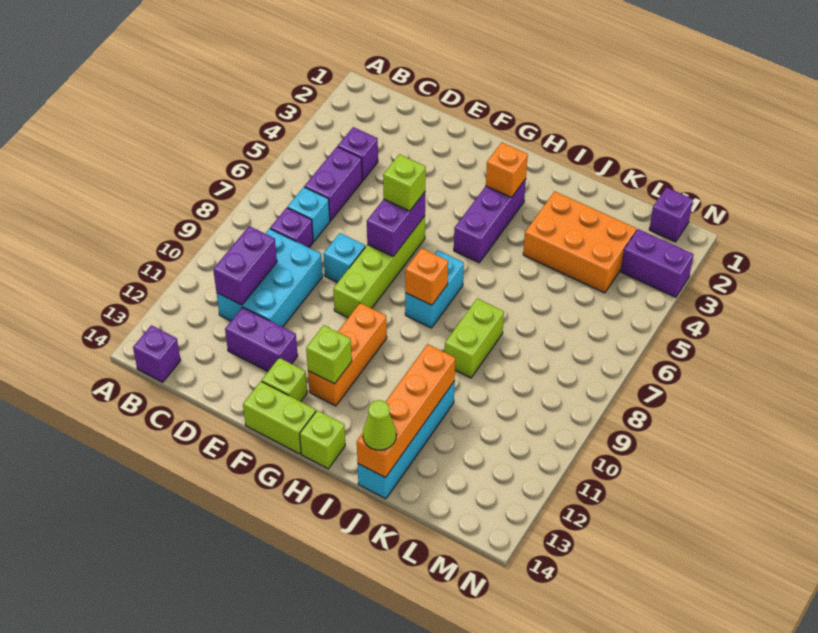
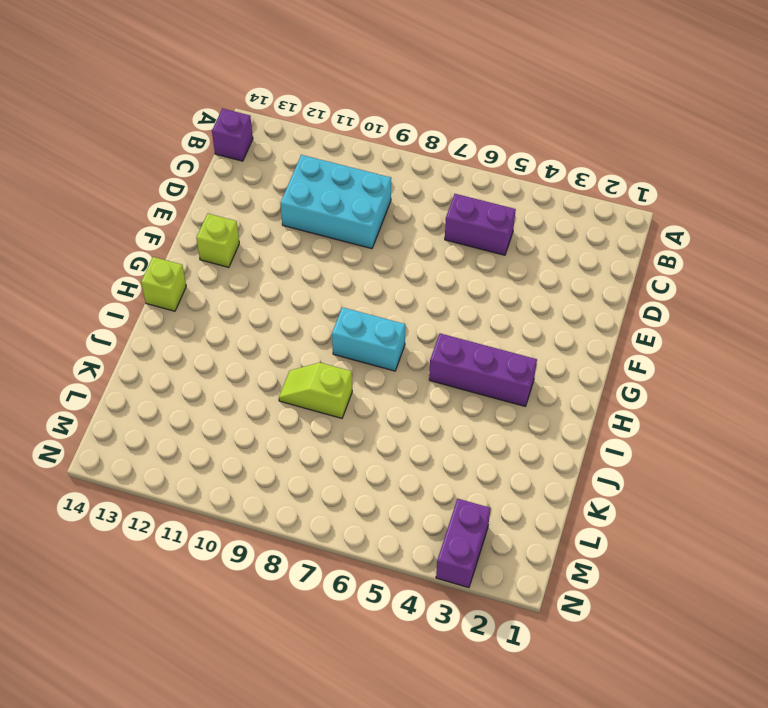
lime slope J8:J9 level 1 top 8 -> lime brick J8:J9 level 1
none -> purple brick C4 level 1
none -> cyan brick C7 level 1
none -> purple brick C8 level 1

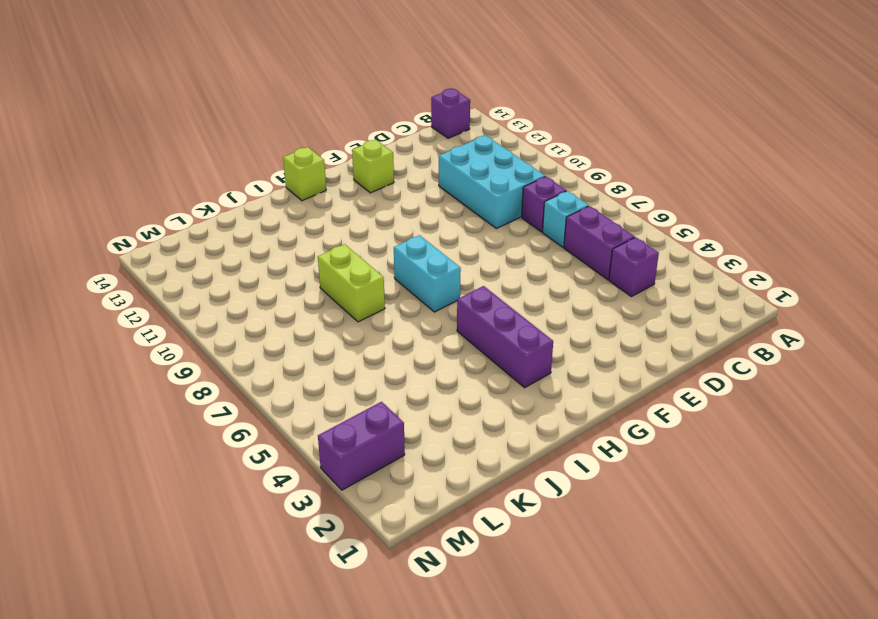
none -> purple brick D12:E12 level 1
none -> cyan brick E8 level 1
none -> lime brick F6:F9 level 1

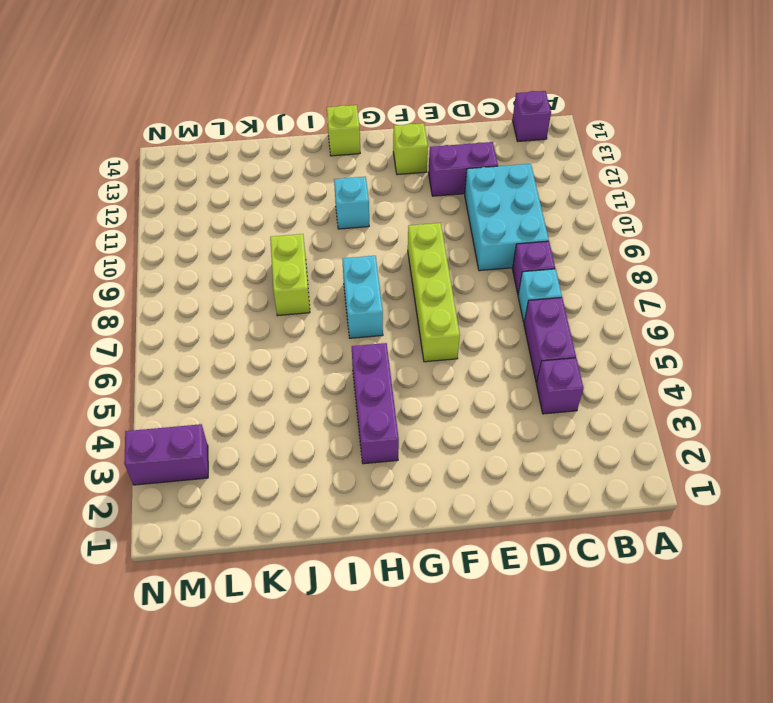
cyan brick H11 level 1 -> cyan brick E8 level 1
none -> lime brick F14:G14 level 1
none -> orange brick G10:G12 level 1
none -> orange brick J3:L4 level 1

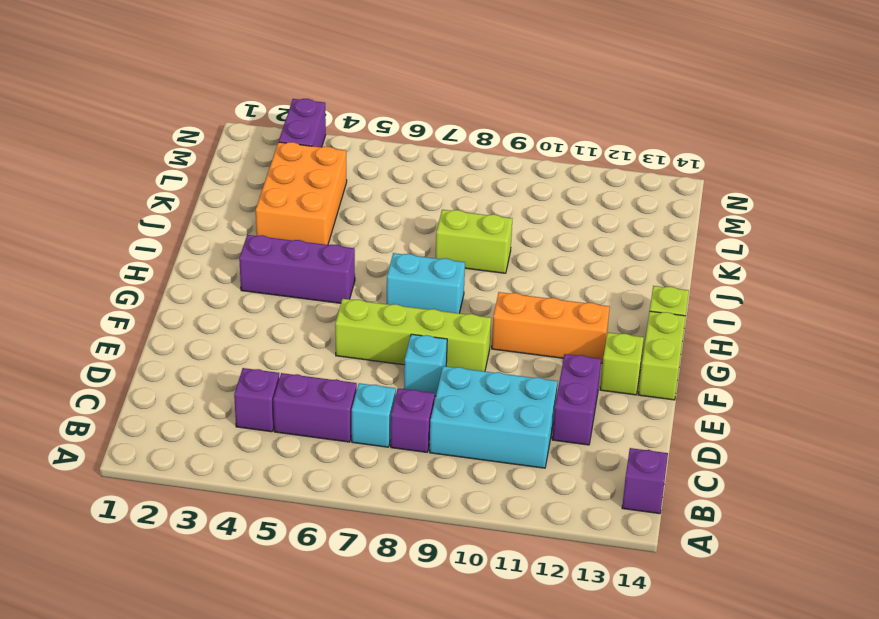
none -> cyan brick J11:J14 level 1
none -> purple brick M1 level 1
none -> purple brick C10:C11 level 2

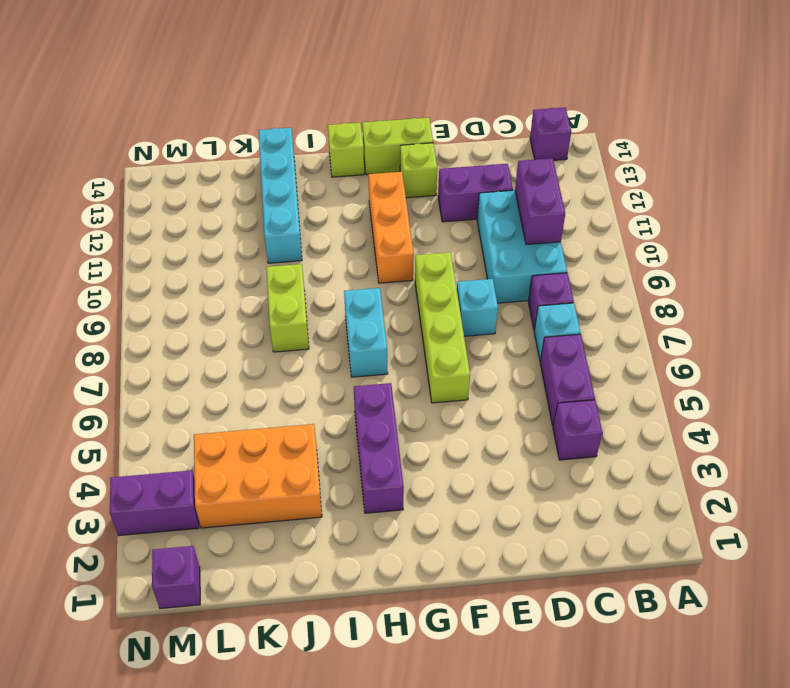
none -> purple brick F6:F7 level 2
none -> lime brick G12 level 2
none -> orange brick H3 level 2

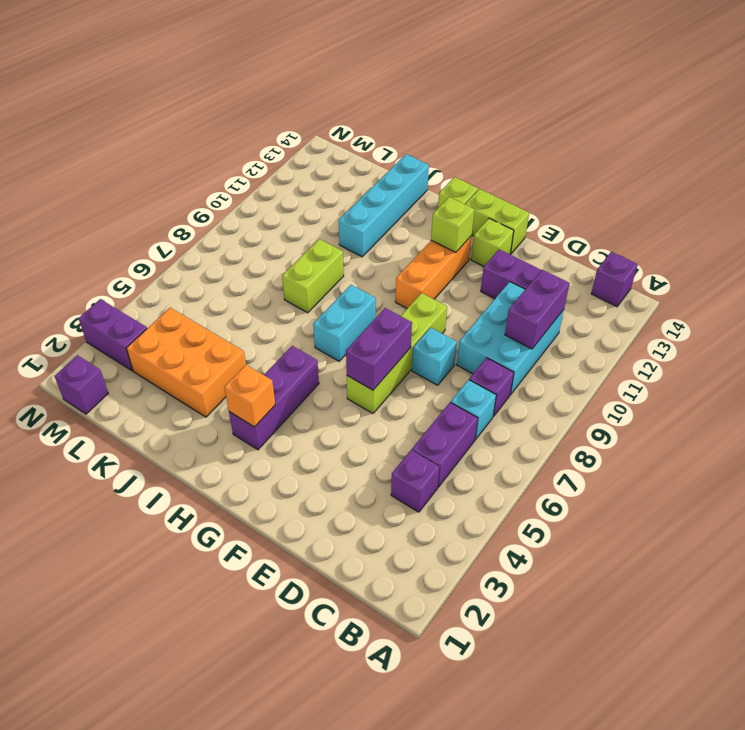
none -> orange brick H8 level 2
none -> orange brick J11:J14 level 2
none -> lime brick F6 level 3

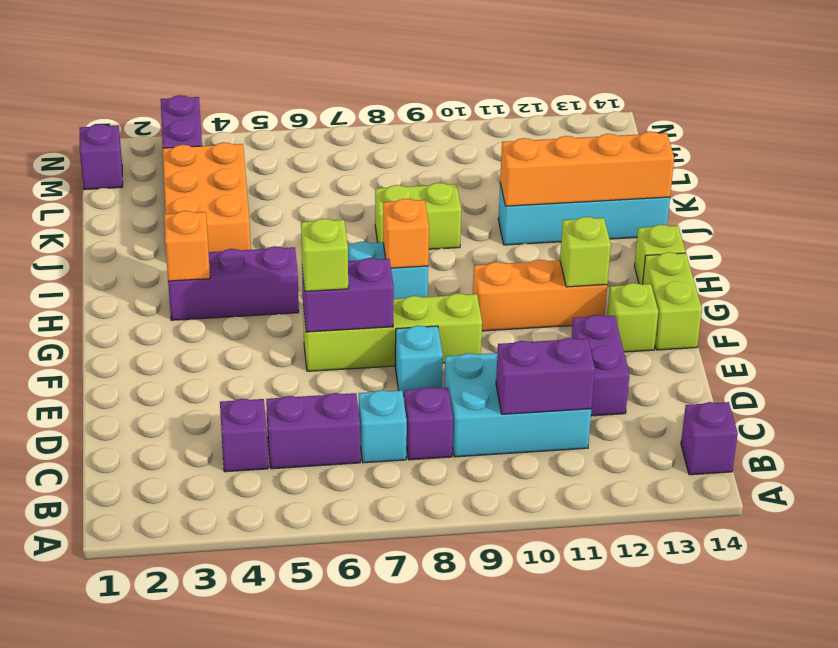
none -> lime cone J14 level 3

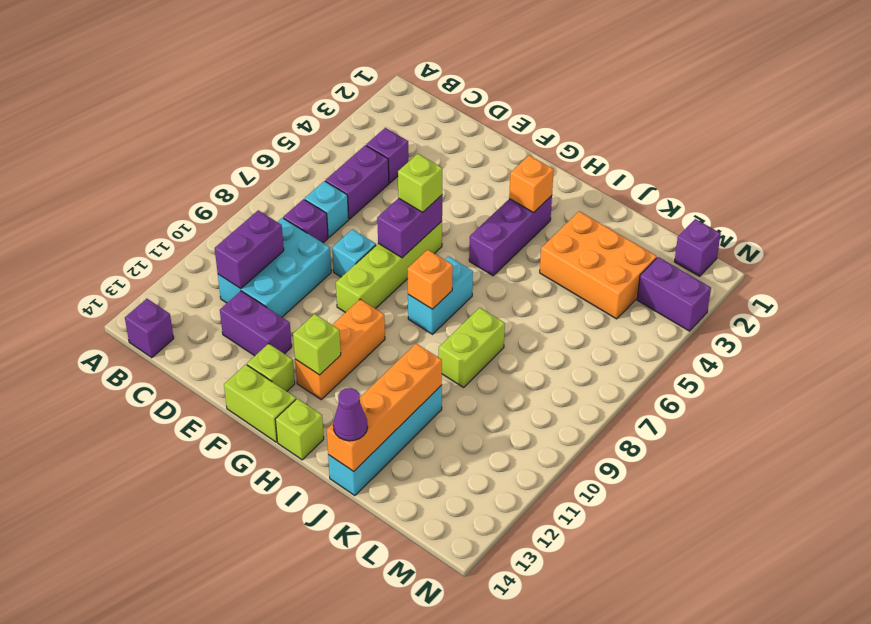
purple cone J14 level 3 -> lime cone J14 level 3

